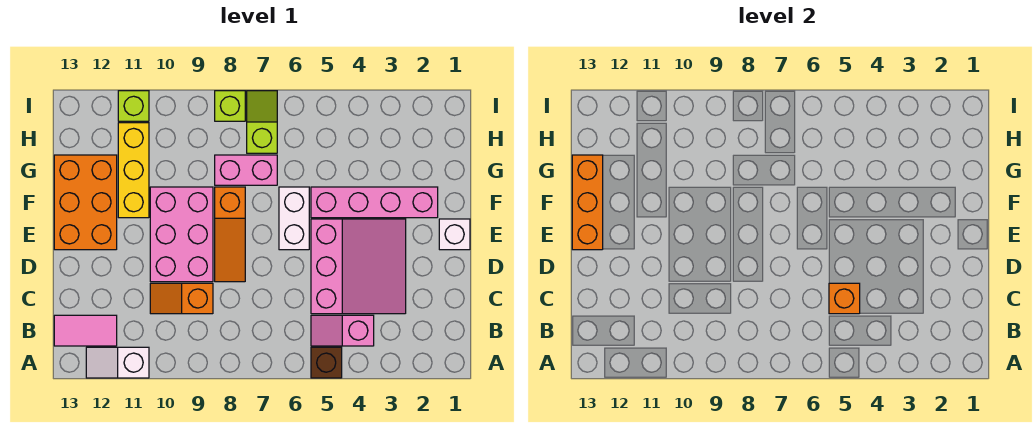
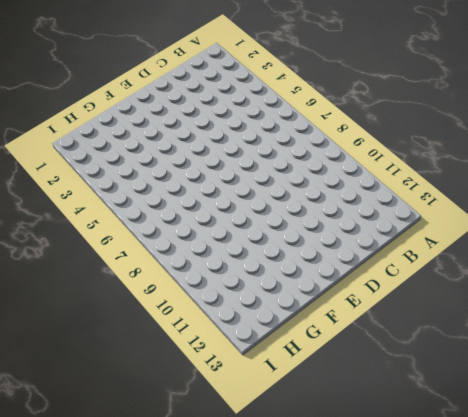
none -> brown brick A5 level 1
none -> white slope A11:A12 level 1 top 11
none -> pink slope B4:B5 level 1 top 4

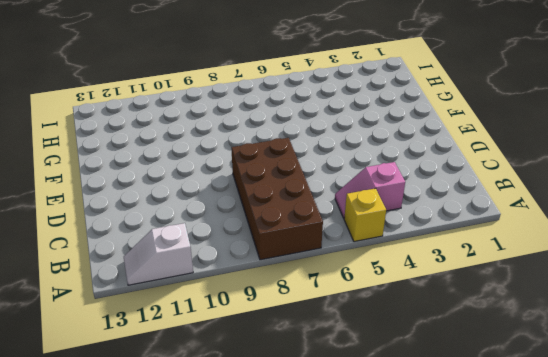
yellow brick A5 level 1 -> brown brick A5 level 1
brown brick A7:D8 level 1 -> orange slope D8:F8 level 1 top F
none -> pink tile B12:B13 level 1
none -> pink slope C3:E5 level 1 top 5
none -> orange slope C9:C10 level 1 top 9

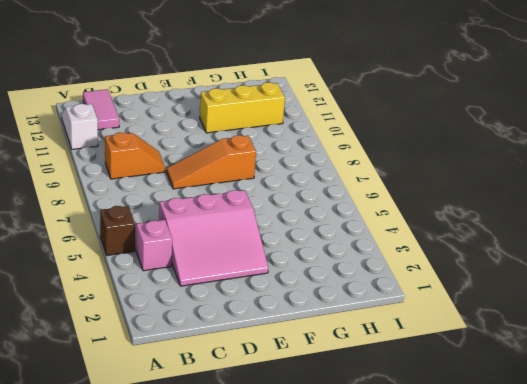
orange slope B9:C9 level 1 top B -> orange slope C9:C10 level 1 top 9
none -> pink brick D9:F10 level 1
none -> white brick E1 level 1
none -> white brick E6:F6 level 1

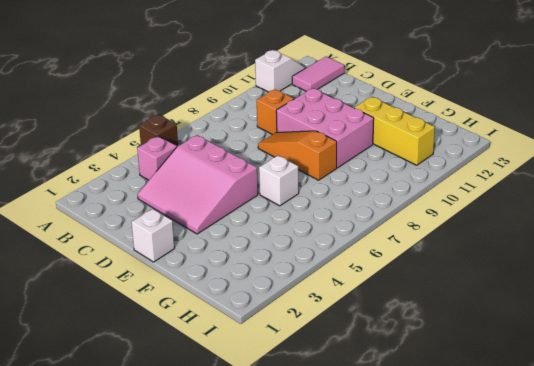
white brick F6 level 1 -> white brick E6:F6 level 1
none -> orange brick E12:G13 level 1
none -> pink brick F2:F5 level 1
none -> pink brick G7:G8 level 1

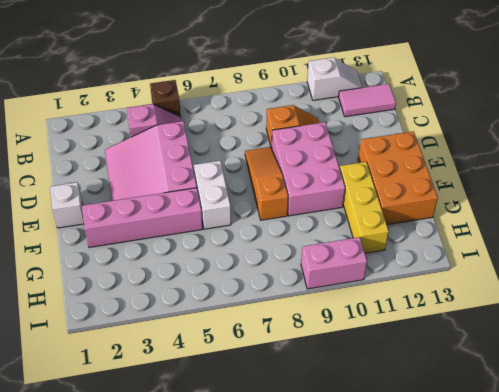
pink brick I9:I10 level 1 -> pink brick G7:G8 level 1
none -> lime slope H7:I7 level 1 top H
none -> lime brick I8 level 1
none -> lime brick I11 level 1

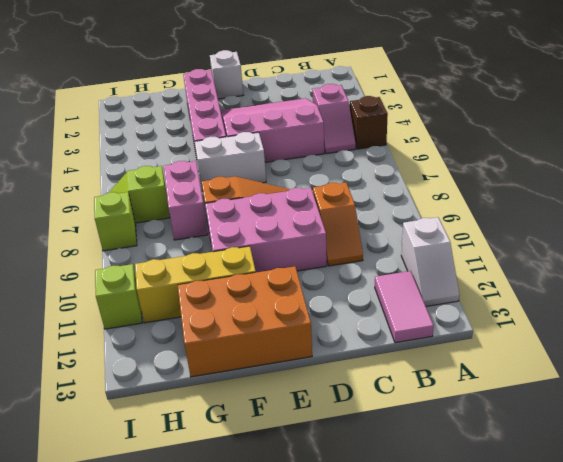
none -> orange brick C5 level 2
none -> orange brick E13:G13 level 2

